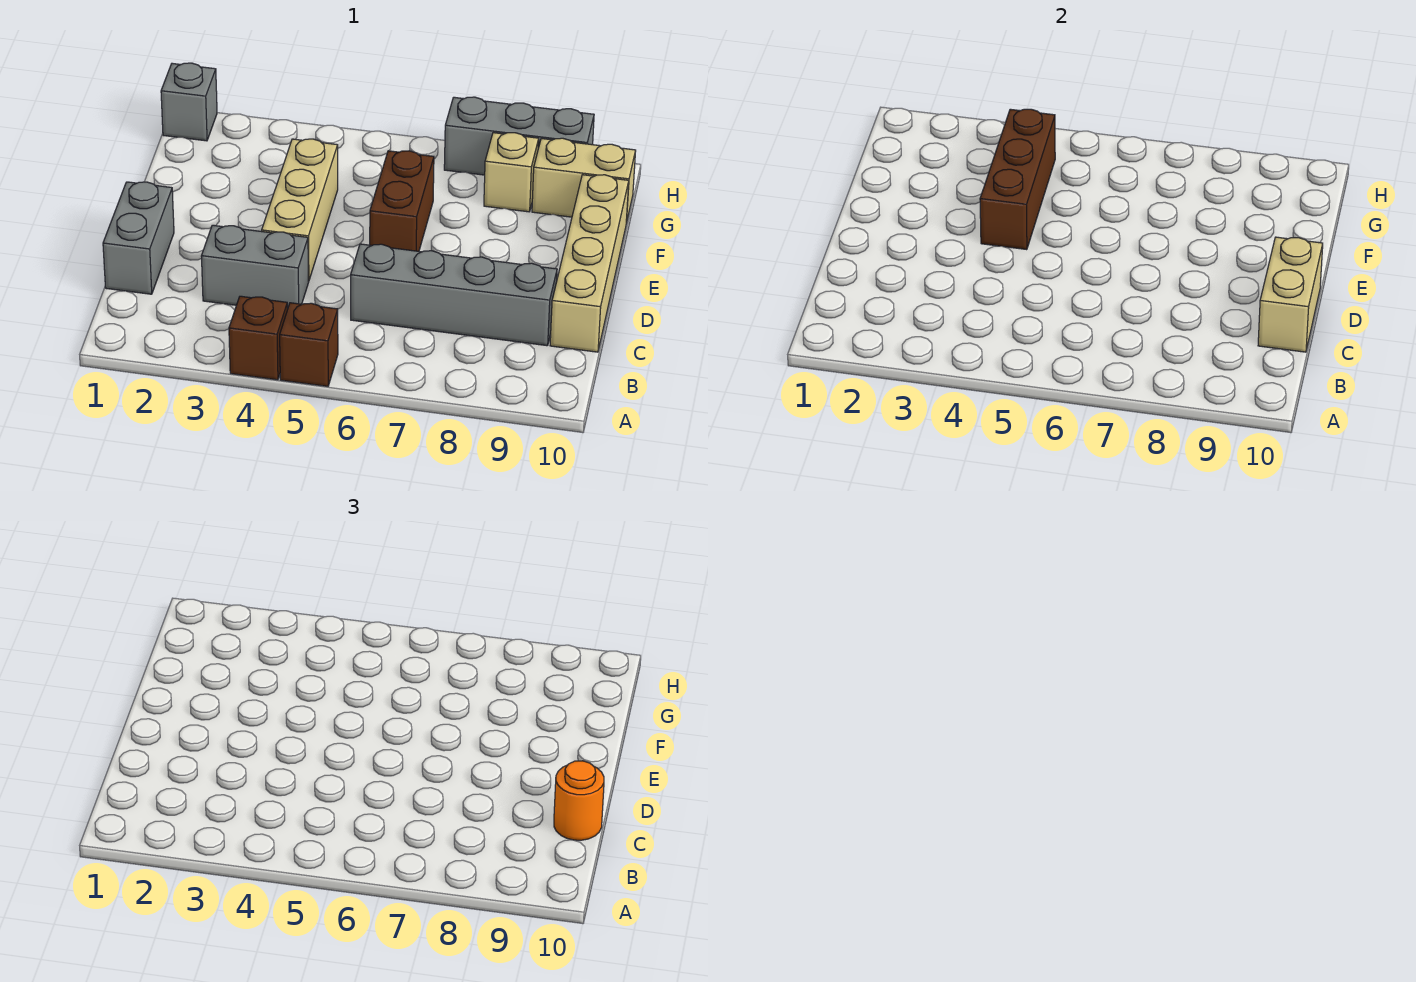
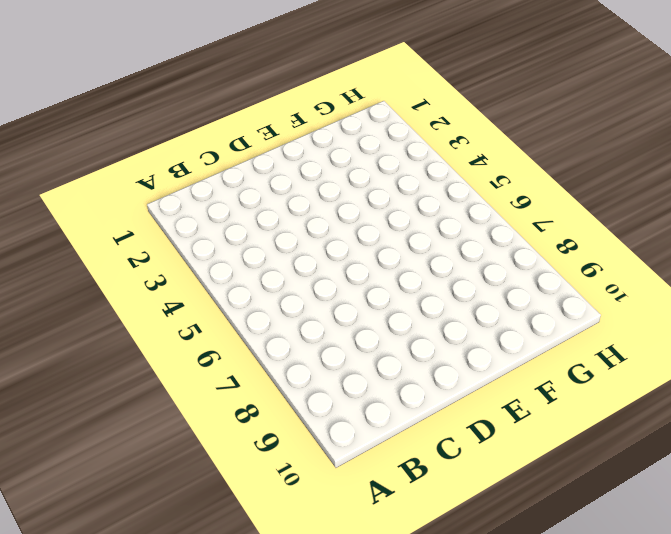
none -> brown brick A4 level 1
none -> brown brick A5 level 1
none -> grey brick C1:D1 level 1

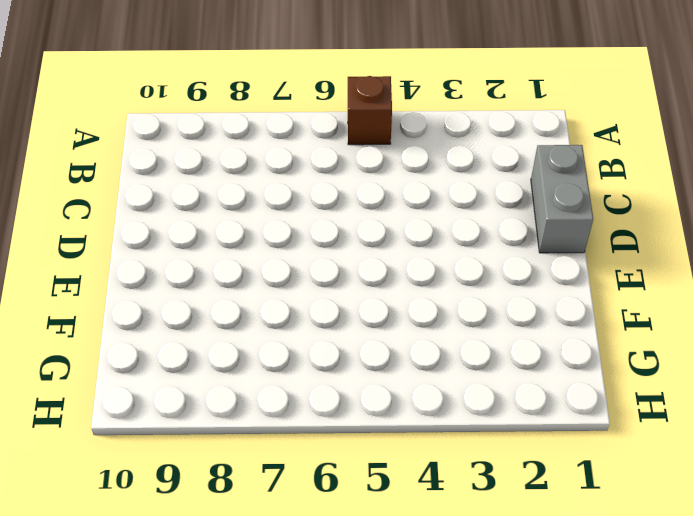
none -> brown brick A4 level 1
none -> grey brick C3:C4 level 1
none -> grey brick C6:C9 level 1

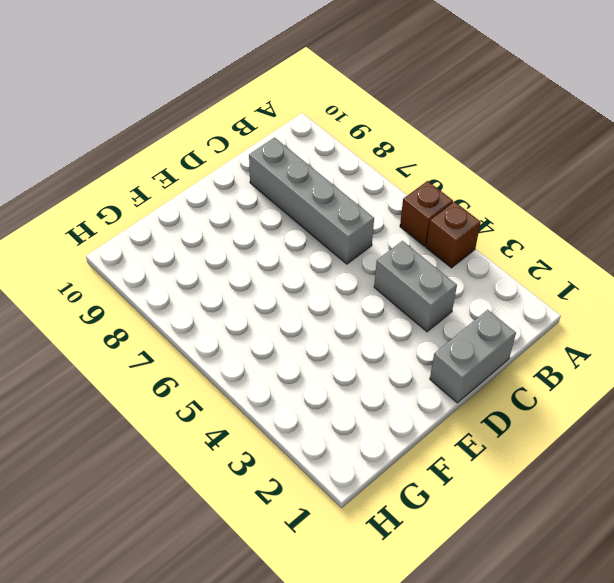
none -> tan brick C10:F10 level 1
none -> tan brick D4:F4 level 1
none -> brown brick E6:F6 level 1

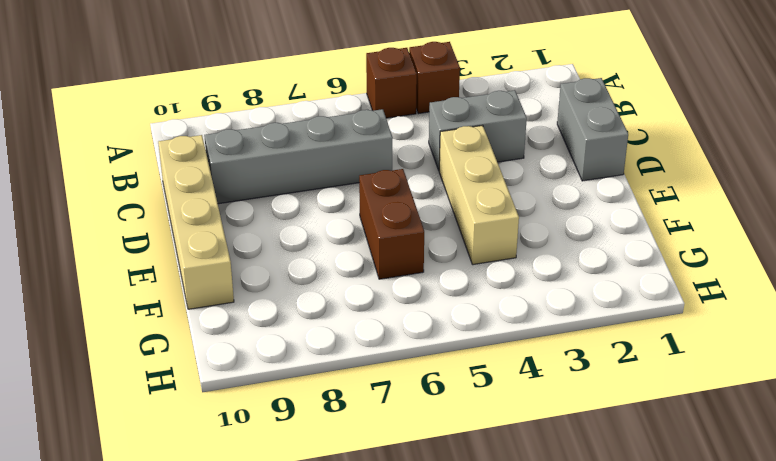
none -> tan brick G8 level 1
none -> tan brick G9:G10 level 1
none -> grey brick H1 level 1

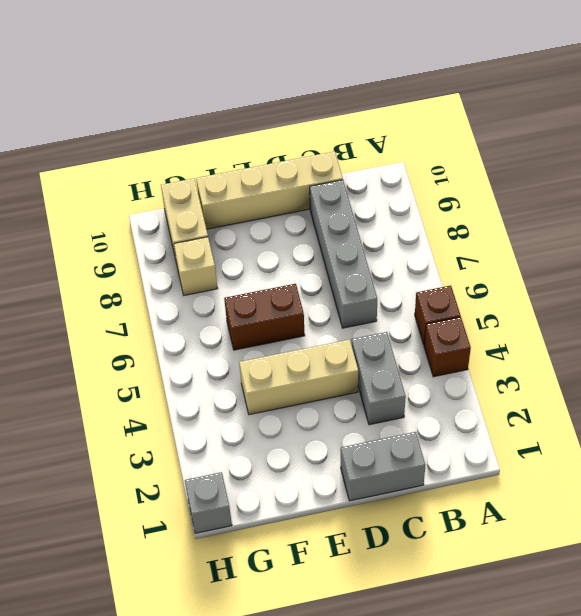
none -> grey brick H7:H9 level 1
none -> tan brick C10:D10 level 2
none -> brown brick E4:G4 level 2

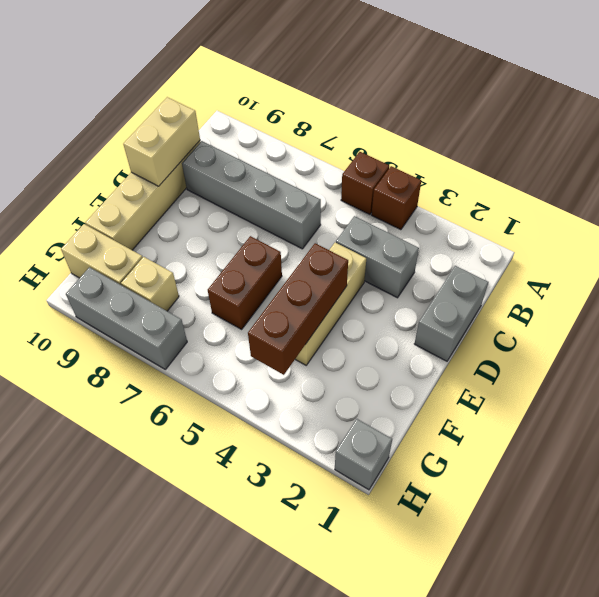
none -> orange round brick C10 level 3

